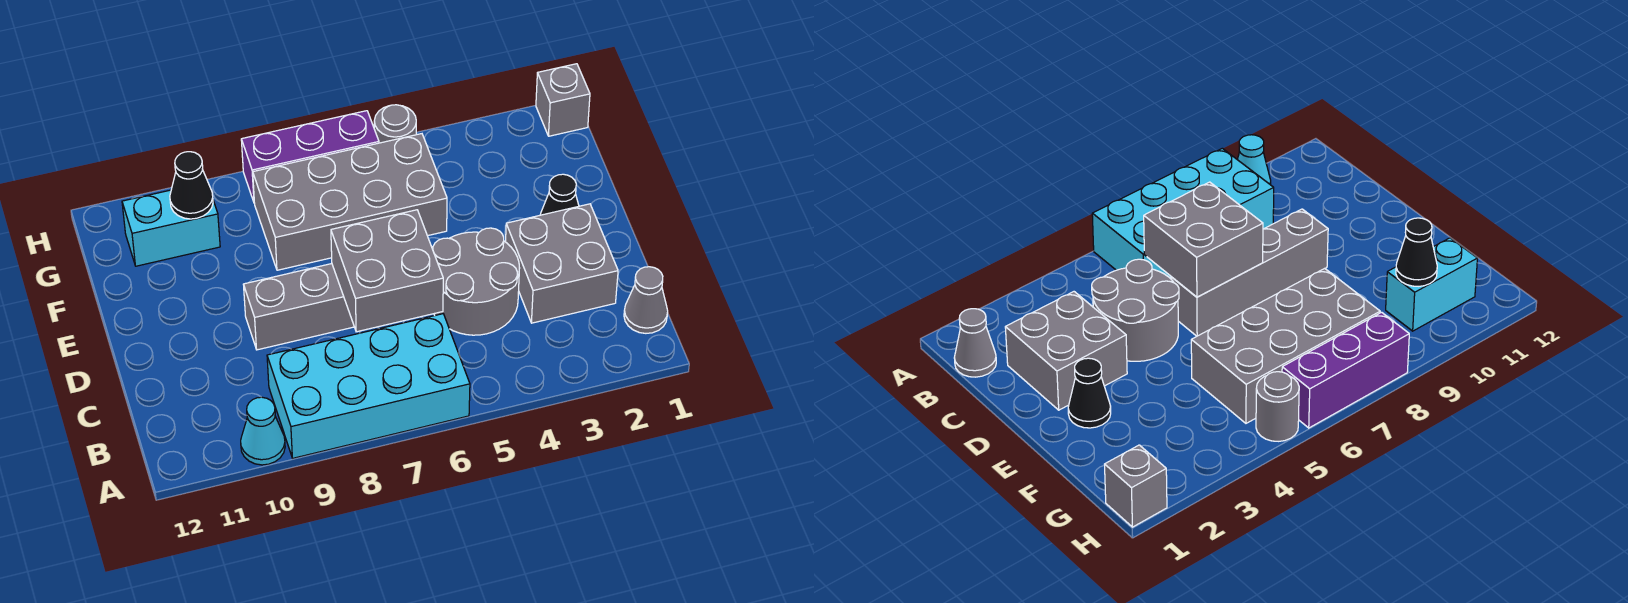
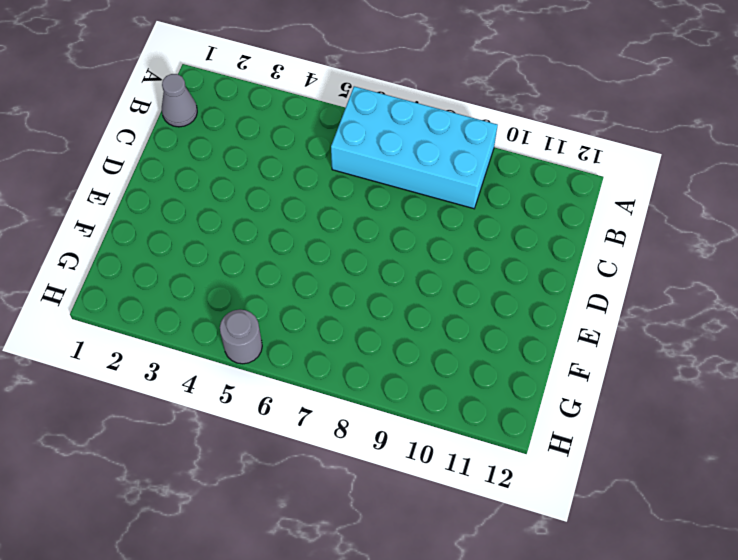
none -> cyan cone A10 level 1
none -> grey brick C2:D3 level 1
none -> grey round brick C4:D5 level 1

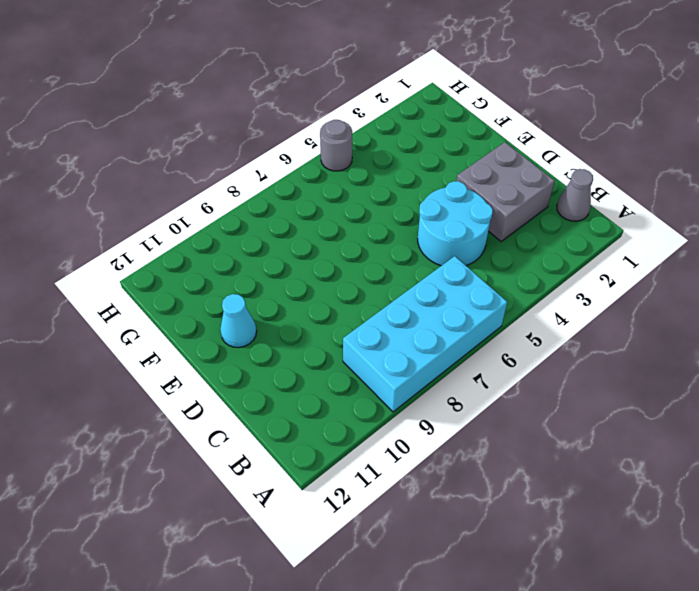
cyan round brick C4:D5 level 1 -> grey round brick C4:D5 level 1
cyan cone E11 level 1 -> cyan cone A10 level 1
none -> grey brick D6:D9 level 1
none -> black cone E2 level 1
none -> grey brick F5:G8 level 1

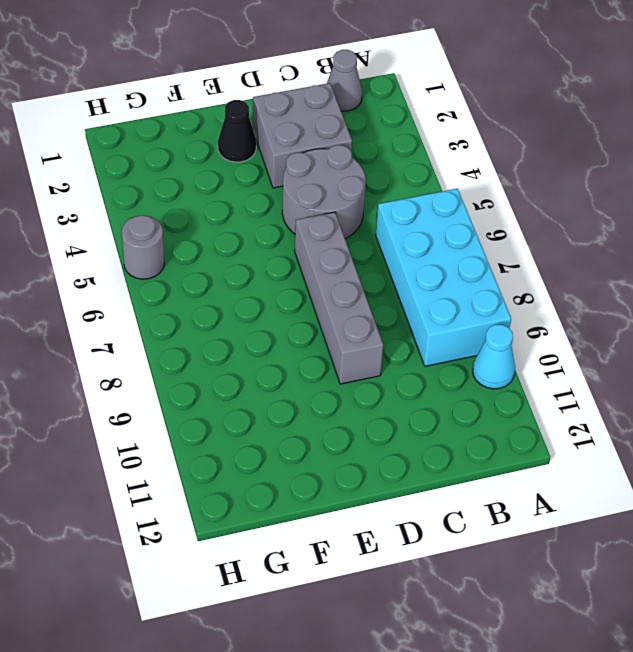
none -> grey brick F5:G8 level 1
none -> cyan brick G10:G11 level 1
none -> grey brick H1 level 1

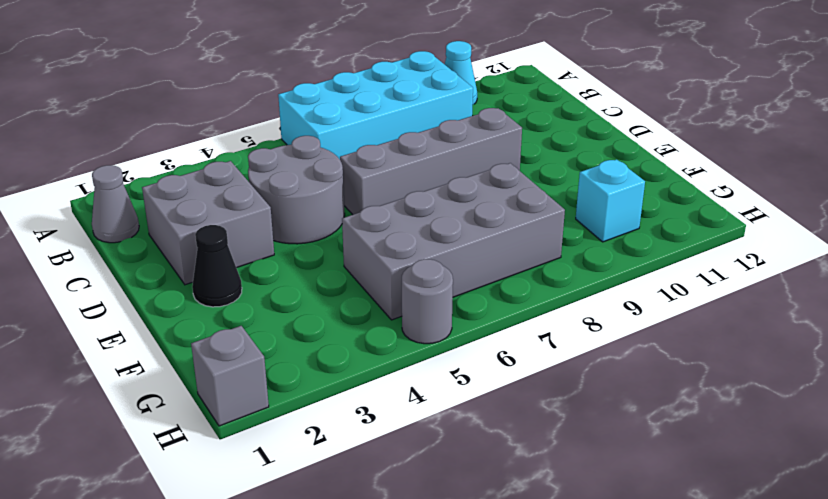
cyan brick G10 level 1 -> cyan brick G10:G11 level 1
none -> purple brick H6:H8 level 1
none -> grey brick C6:D7 level 2
none -> black cone G10 level 2

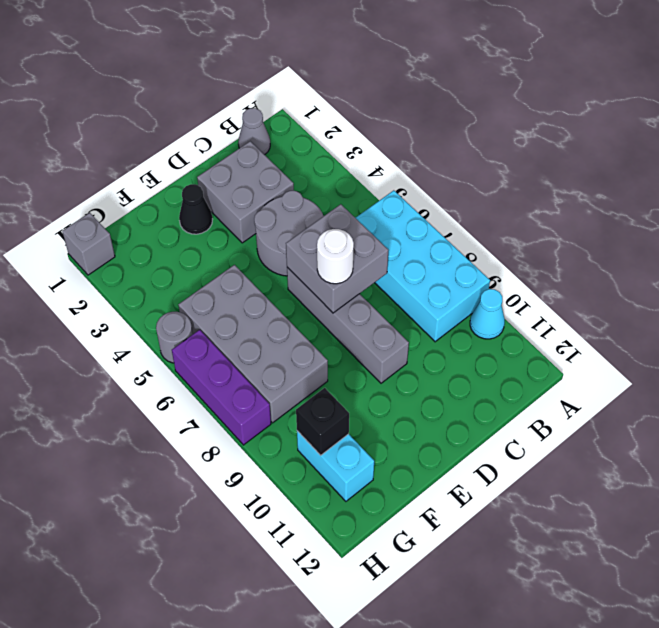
white round brick D7 level 3 -> none
black brick G10 level 2 -> black cone G10 level 2

